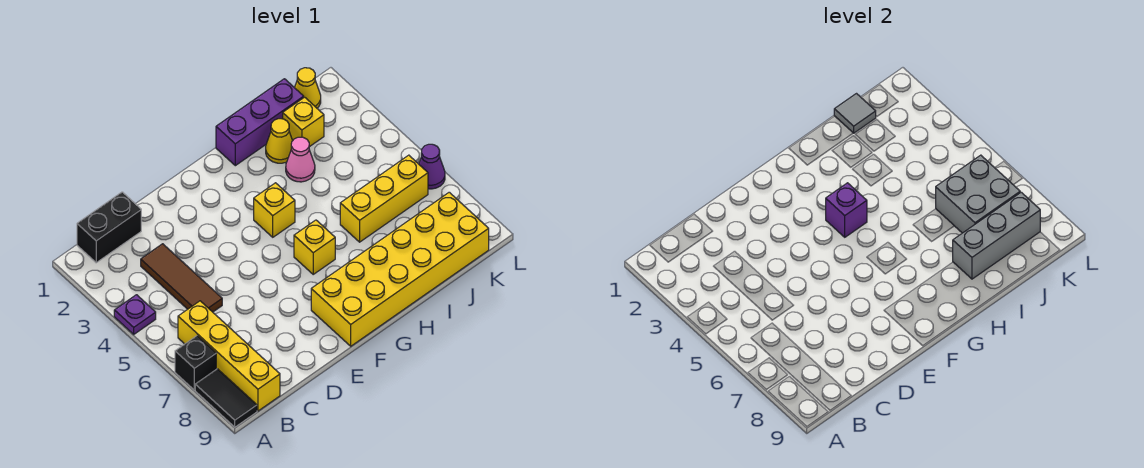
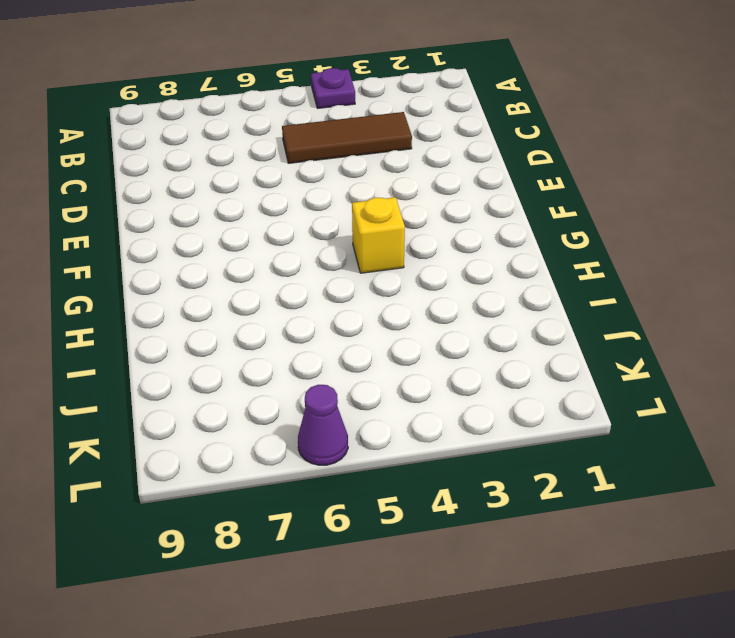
none -> black brick A7 level 1
none -> black tile A8:A9 level 1
none -> black brick B1:C1 level 1

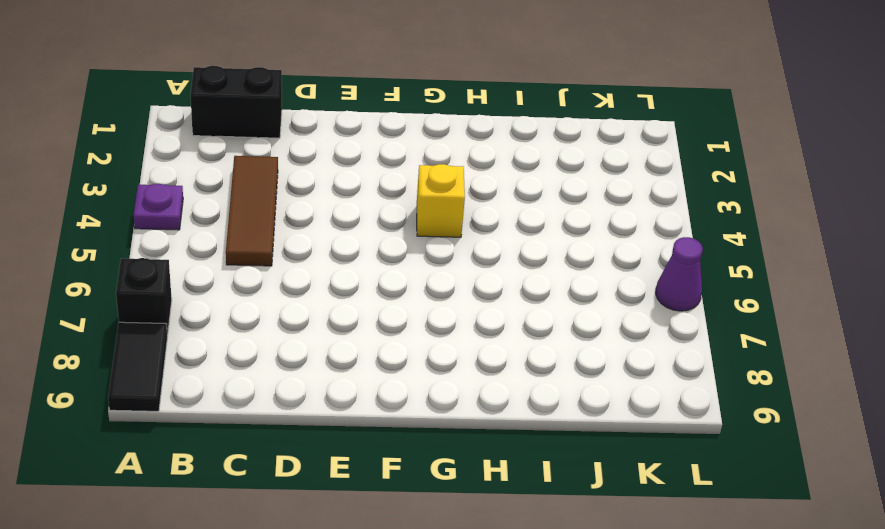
none -> yellow brick B6:B9 level 1
none -> yellow brick F8:K9 level 1
none -> yellow brick G6 level 1

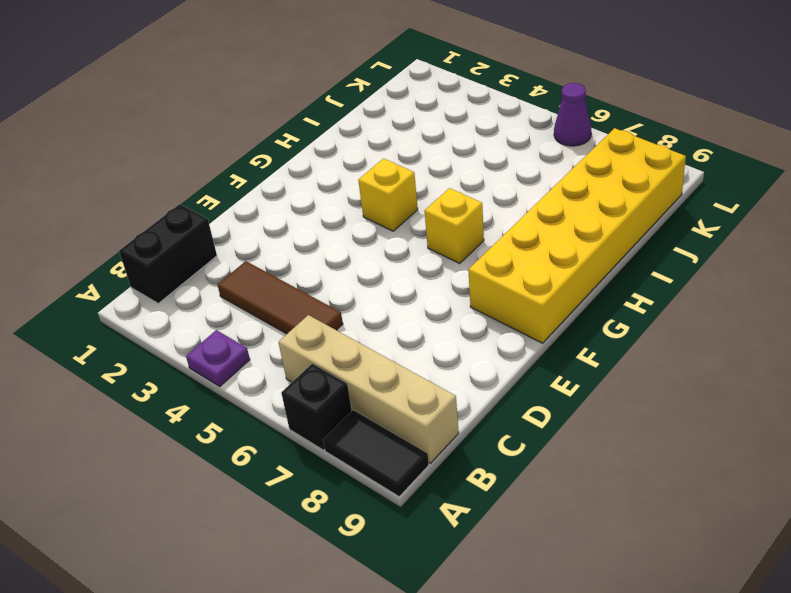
tan brick B6:B9 level 1 -> yellow brick B6:B9 level 1
none -> purple brick H1:J1 level 1
none -> yellow cone I2 level 1
none -> pink cone I3 level 1

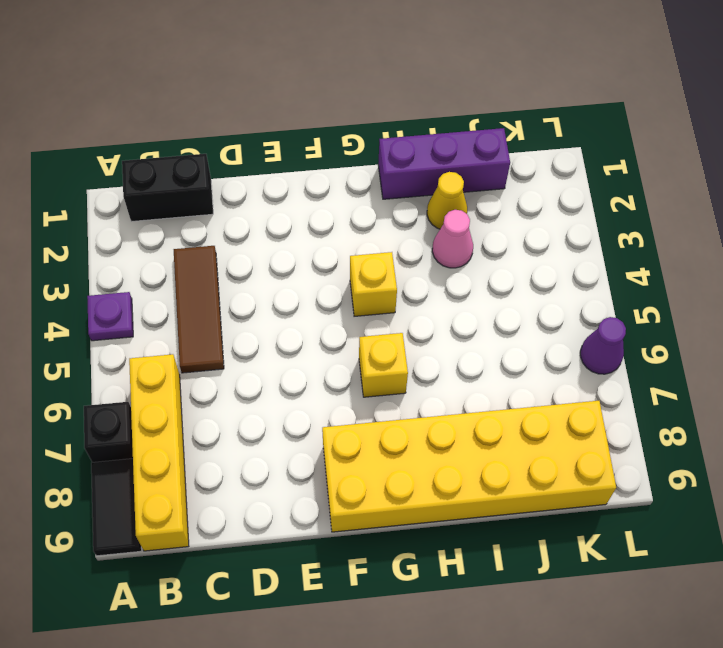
none -> yellow brick I6:K6 level 1
none -> yellow brick J2 level 1
none -> yellow cone K1 level 1

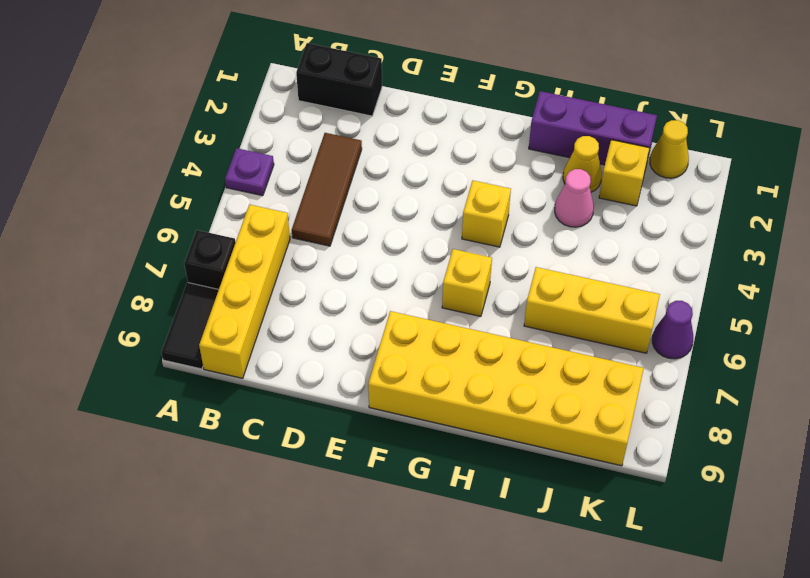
none -> purple brick G4 level 2
none -> grey brick I8:K8 level 2
none -> grey tile J1 level 2

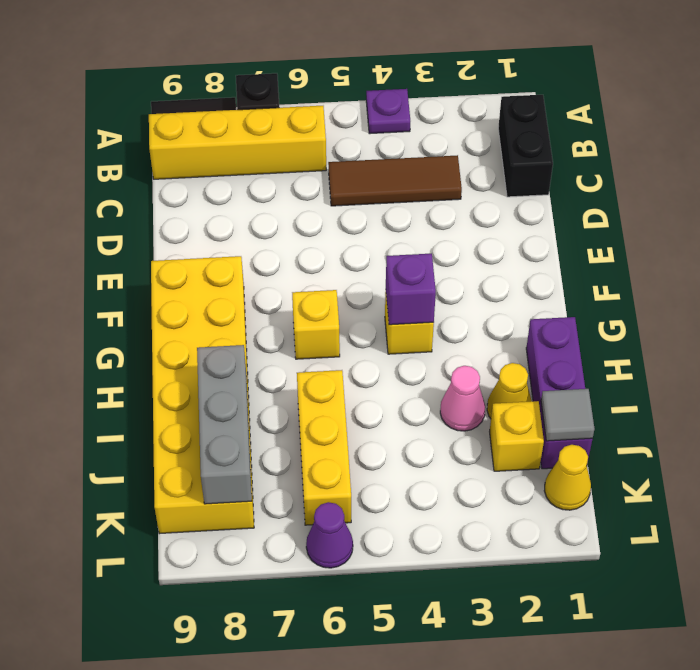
none -> grey brick J6:K7 level 2

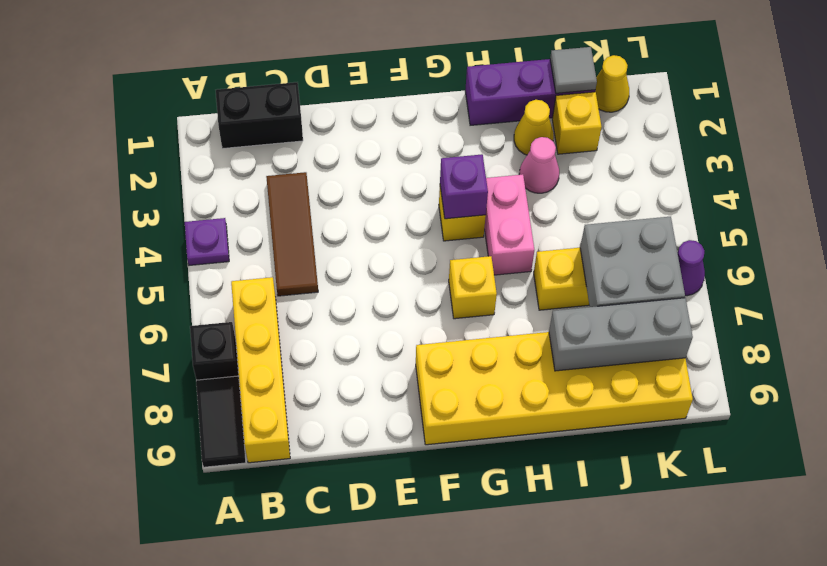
pink brick H4:H5 level 1 -> none

